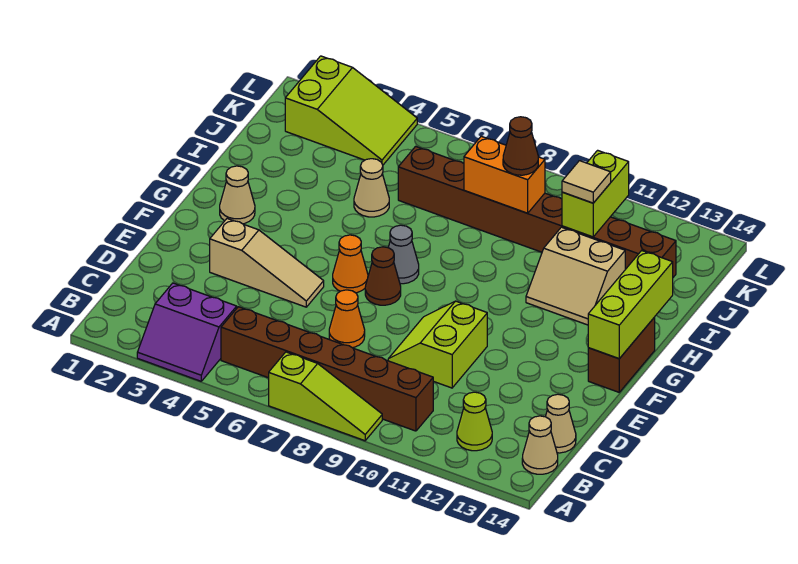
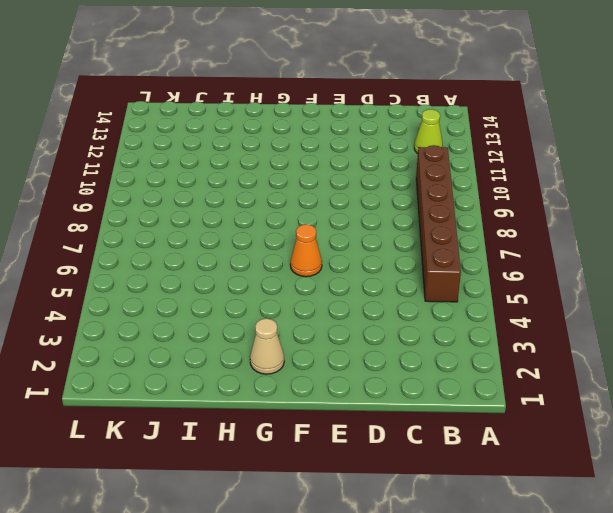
none -> purple slope A3:B4 level 1 top B
none -> lime slope A7:A9 level 1 top 7
none -> tan cone B14 level 1

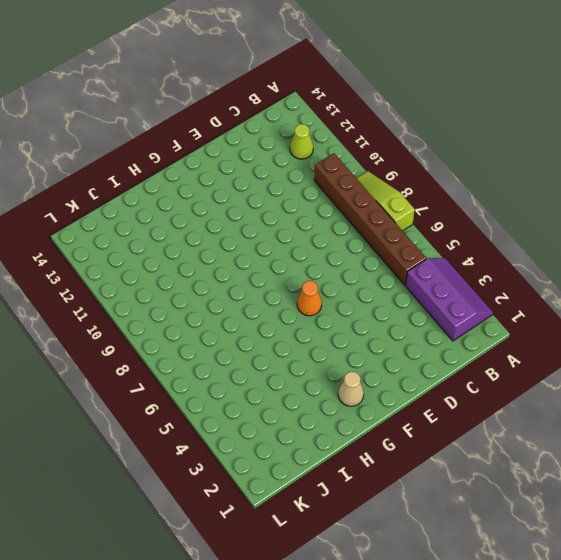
purple slope A2:B4 level 1 top B -> purple slope A3:B4 level 1 top B
none -> tan cone B14 level 1
none -> tan cone C14 level 1
none -> orange cone D7 level 1

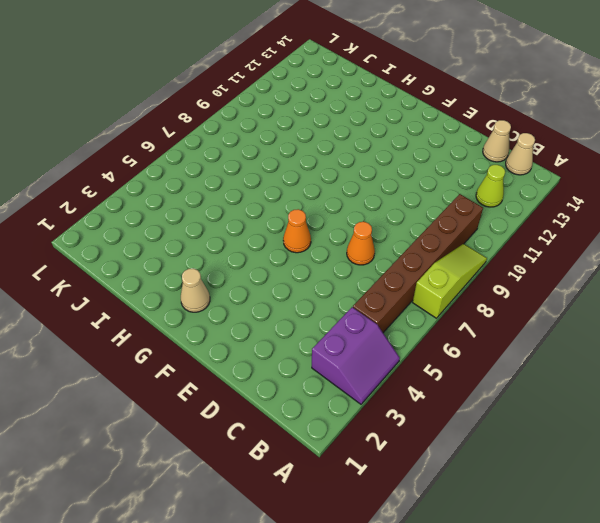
none -> lime slope D9:E10 level 1 top 10
none -> tan slope E3:E5 level 1 top 3
none -> brown cone F7 level 1

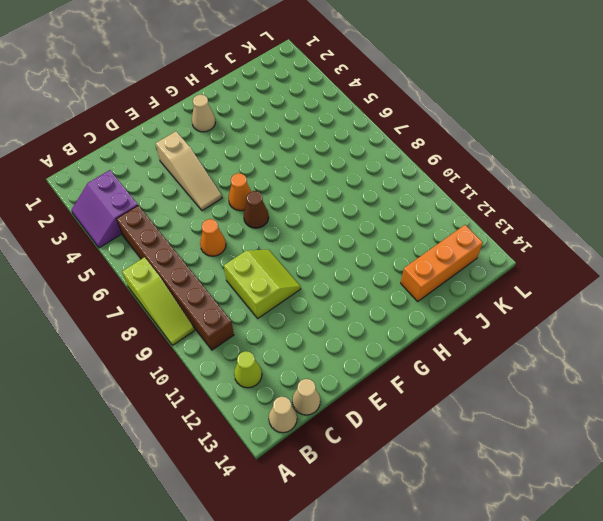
lime slope D9:E10 level 1 top D -> lime slope D9:E10 level 1 top 10
orange brick I13:K13 level 1 -> brown brick J6:J13 level 1
none -> brown brick F14:G14 level 1
none -> grey cone G7 level 1
none -> tan slope H11:I12 level 1 top I

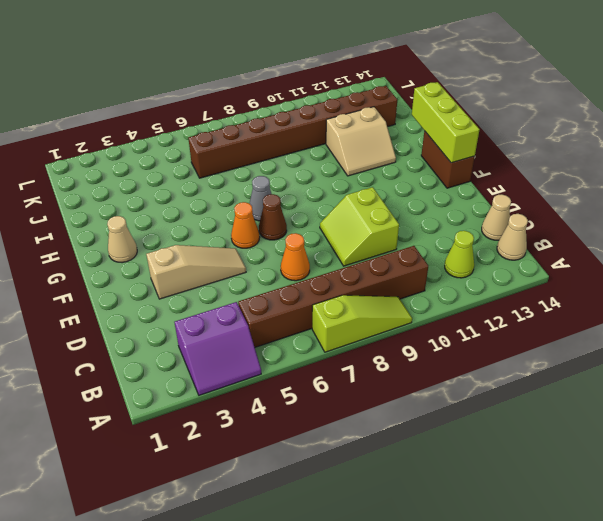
none -> tan cone I5 level 1
none -> lime slope K2:L4 level 1 top 2
none -> orange brick J8:J9 level 2

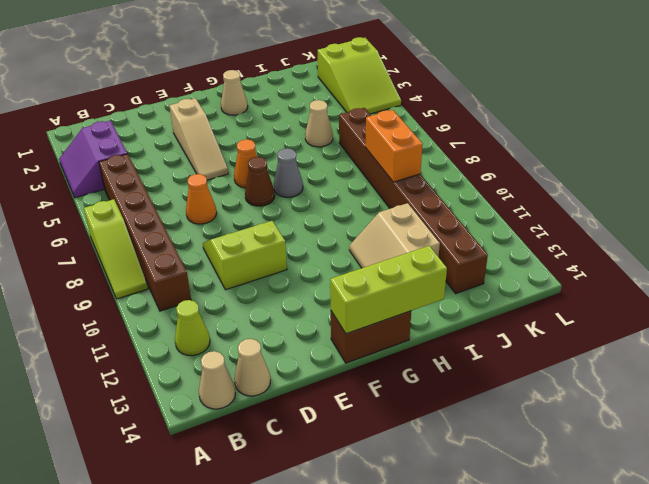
none -> lime brick J11:K11 level 2
none -> brown cone J9 level 3
none -> tan tile J11 level 3

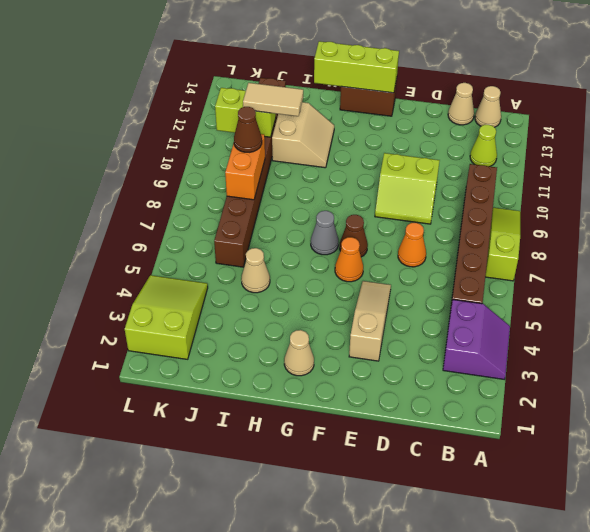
tan tile I11:J11 level 3 -> tan tile J11 level 3

